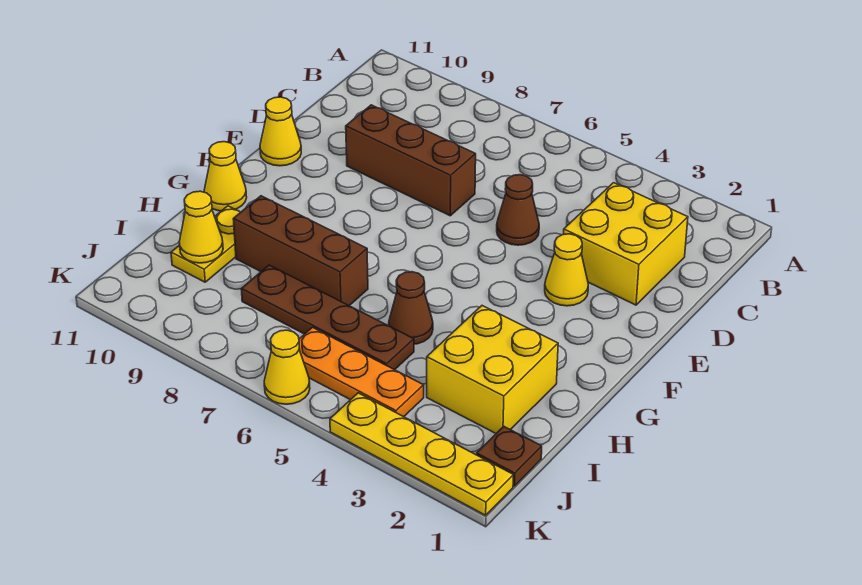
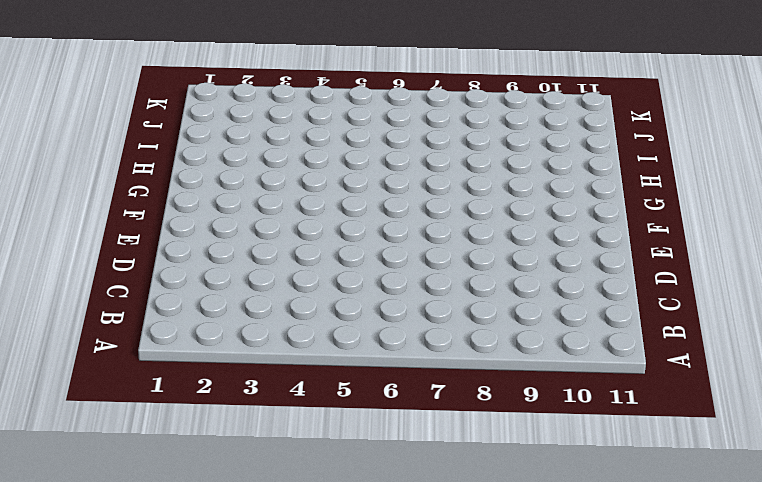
none -> yellow brick C2:D3 level 1
none -> brown cone D5 level 1
none -> brown brick D7:D9 level 1

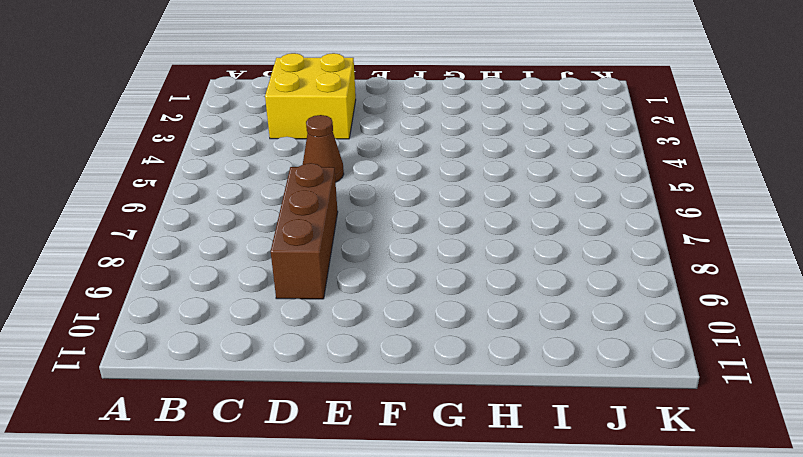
none -> yellow cone E3 level 1
none -> yellow cone E11 level 1
none -> yellow cone G11 level 1

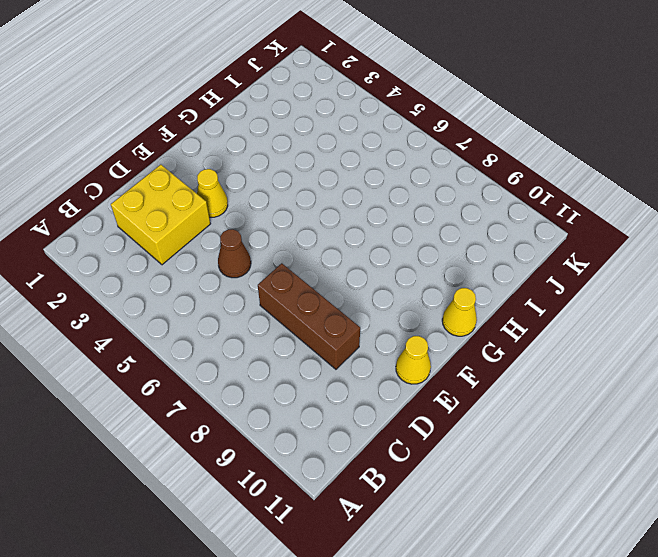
none -> yellow brick H2:I3 level 1
none -> brown cone H5 level 1
none -> brown brick H7:H9 level 1

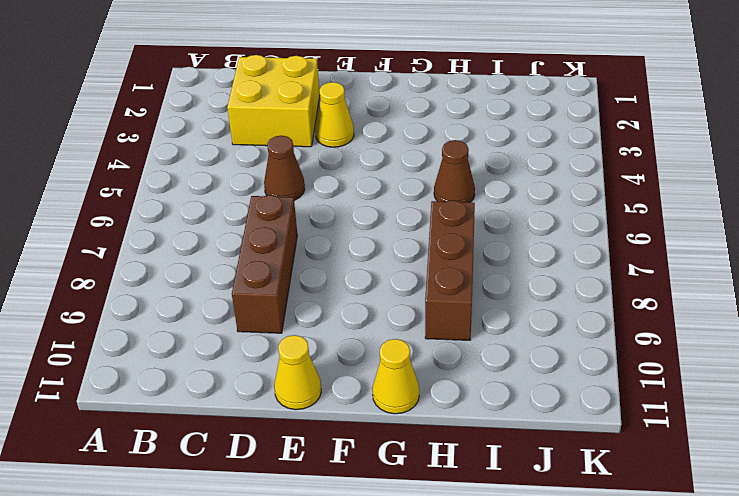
none -> yellow brick H2:I3 level 1
none -> yellow plate H10:I10 level 1
none -> brown plate I5:I8 level 1

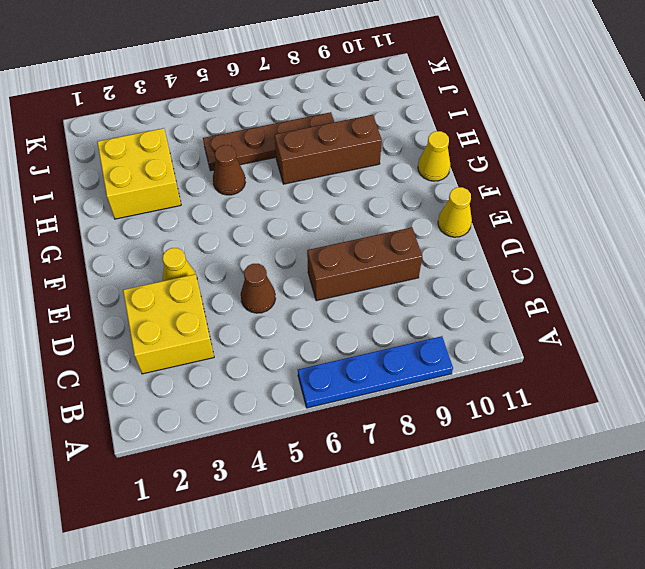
blue plate A6:A9 level 1 -> none
none -> yellow plate H10:I10 level 1
none -> brown plate J1 level 1
none -> orange plate J4:J6 level 1

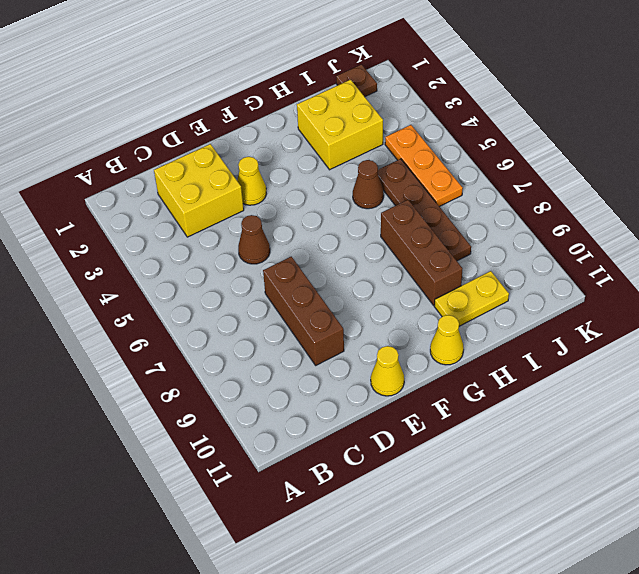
none -> yellow plate K1:K4 level 1
none -> yellow cone K6 level 1
none -> yellow cone I10 level 2

